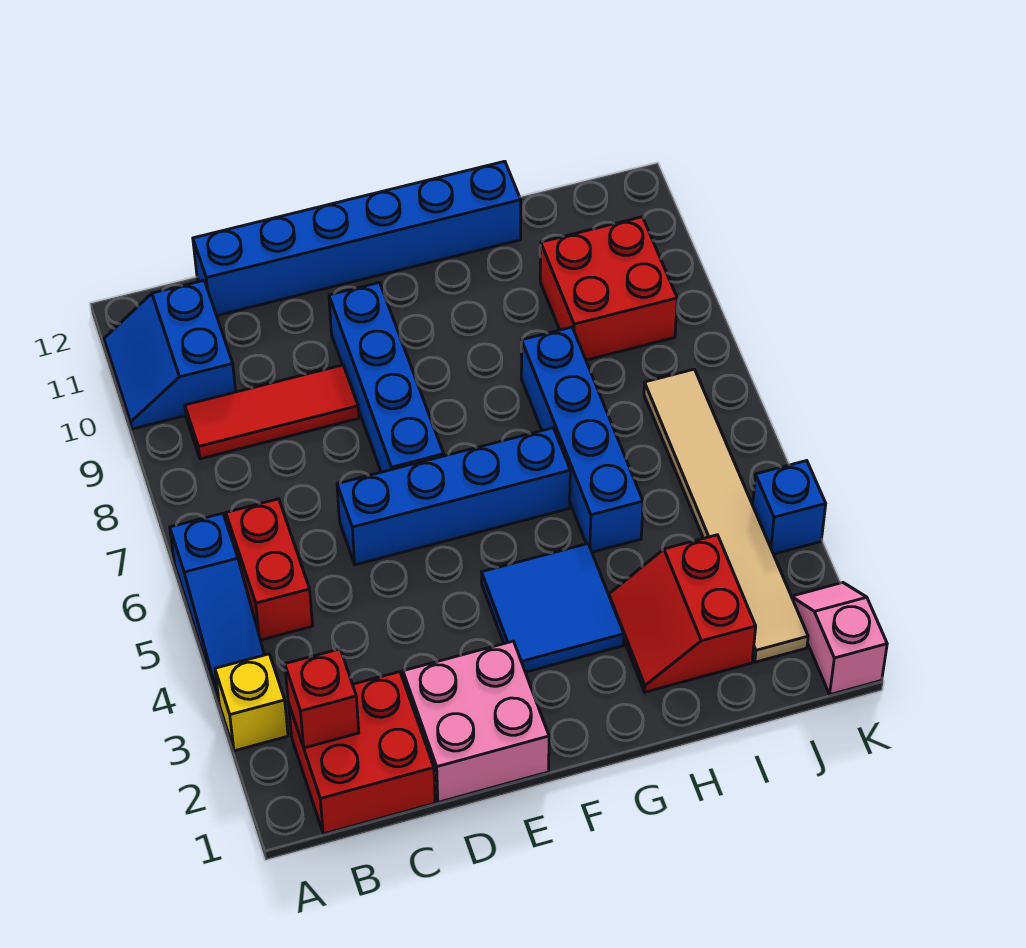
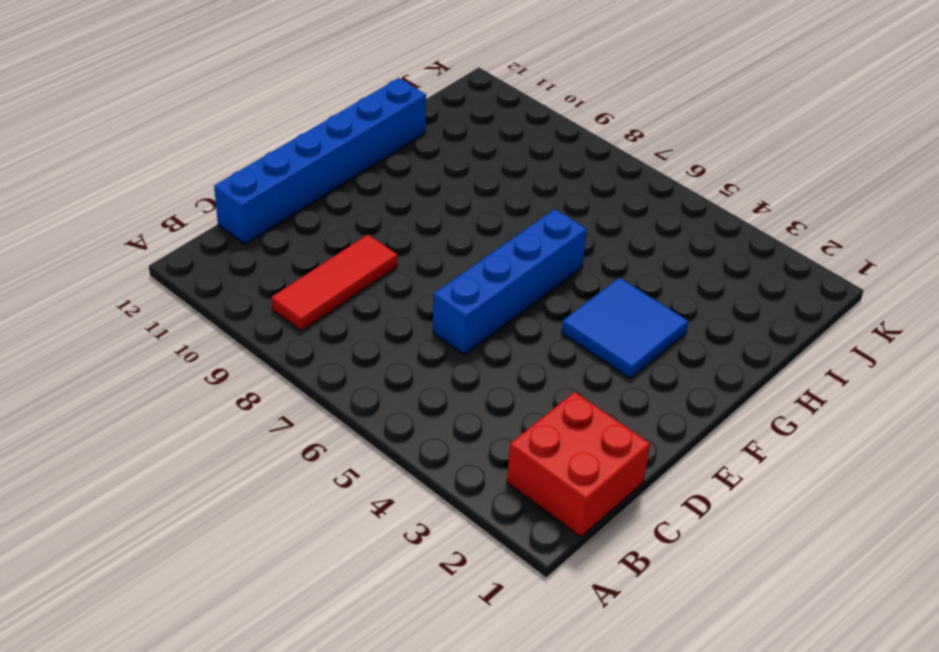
none -> yellow brick A3 level 1
none -> blue slope A4:A6 level 1 top 6
none -> blue slope A10:B11 level 1 top B

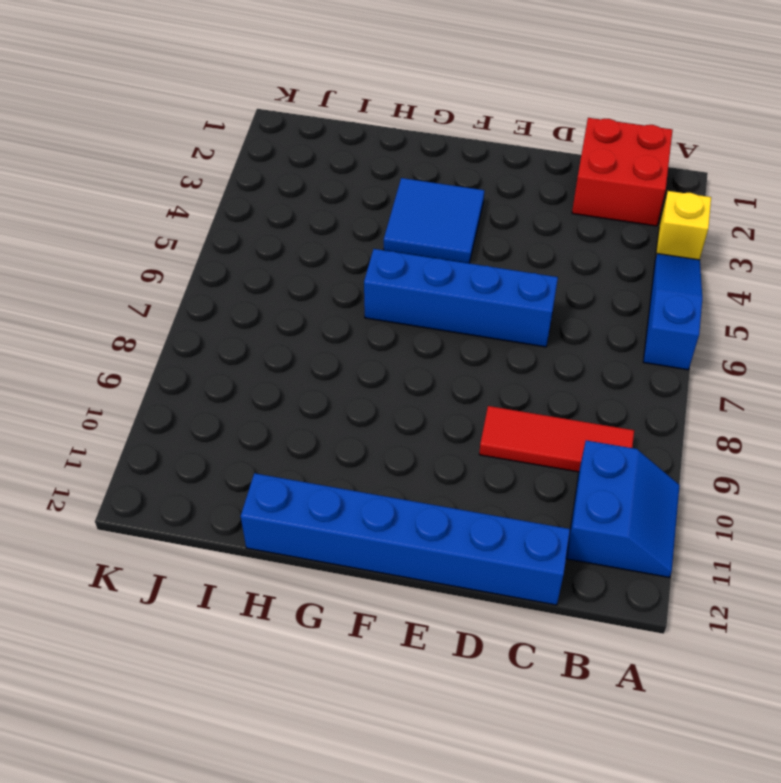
none -> red brick B5:B6 level 1
none -> pink brick D1:E2 level 1
none -> blue brick E7:E10 level 1

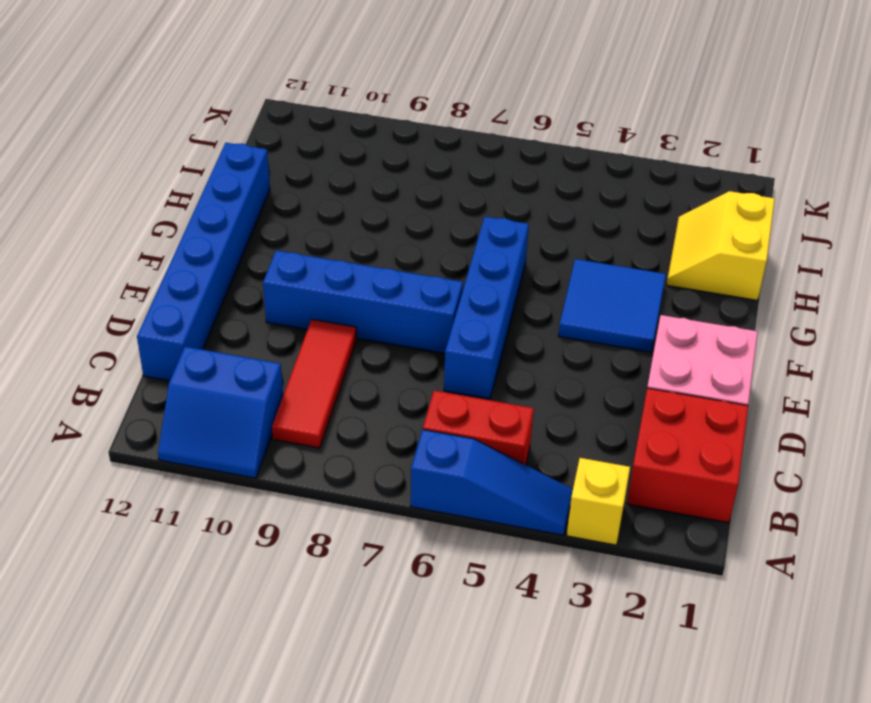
yellow slope H1:I2 level 1 top 1 -> red slope H2:I3 level 1 top I
none -> blue brick H5:H8 level 1
none -> red brick I9:J10 level 1
none -> tan tile J2:J7 level 1

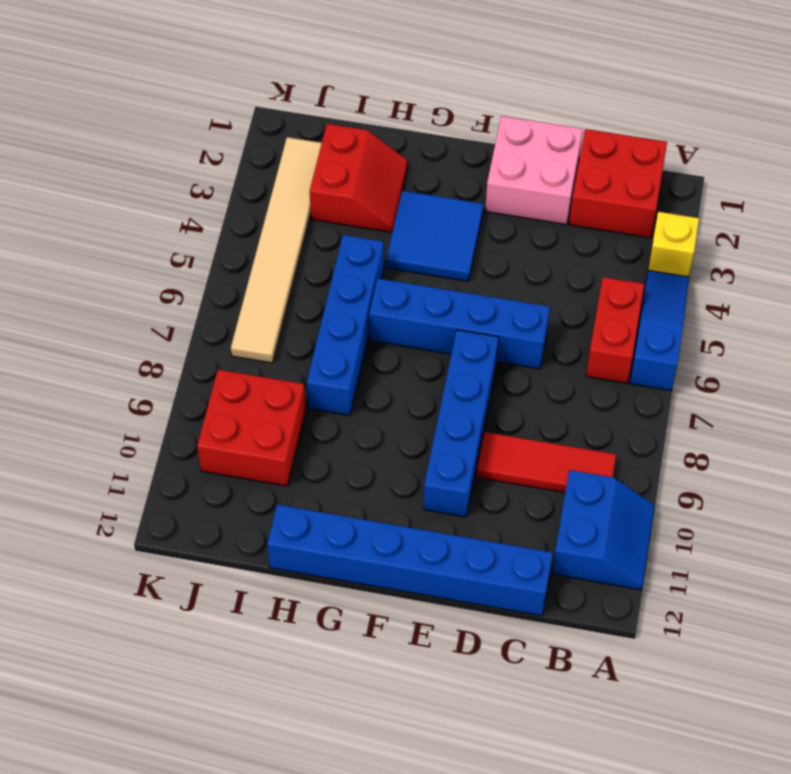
none -> pink slope K1:K2 level 1 top 1
none -> blue brick K4 level 1
none -> red brick B2 level 2

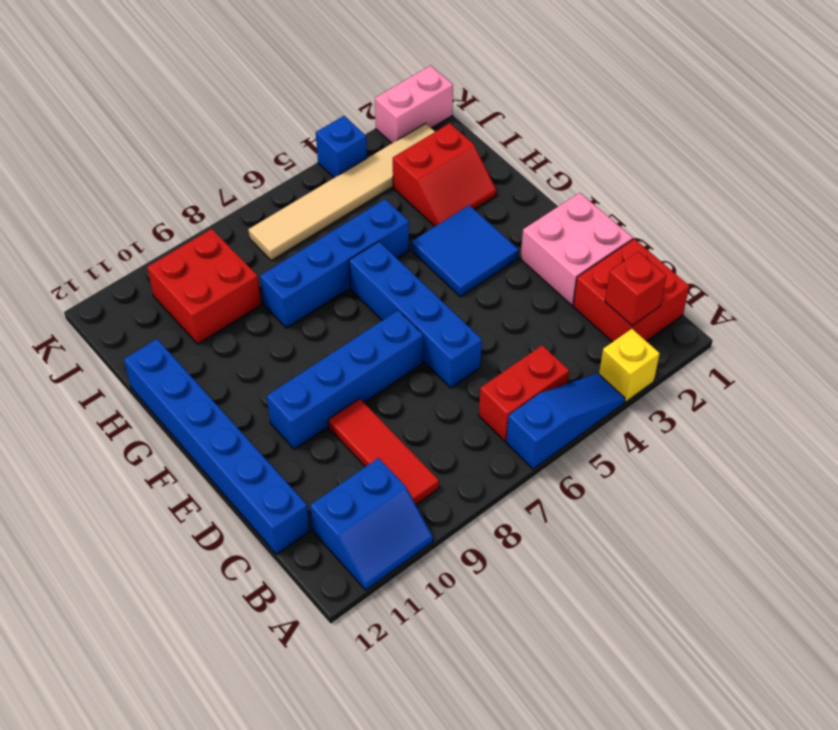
pink brick K1:K2 level 1 -> pink slope K1:K2 level 1 top 1

